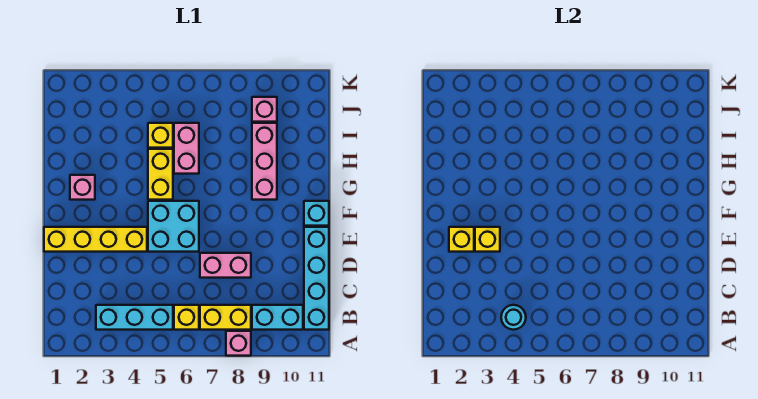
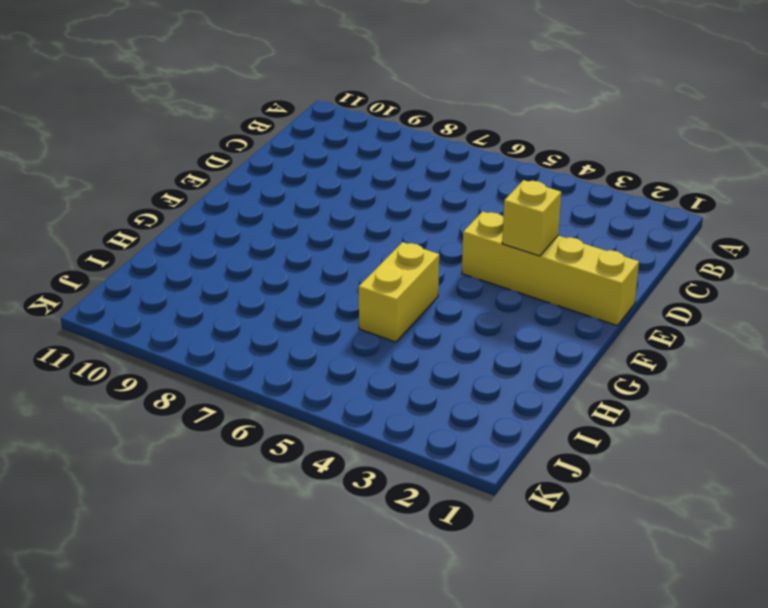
none -> pink brick A8 level 1
none -> cyan brick B3:B5 level 1
none -> yellow brick B6 level 1

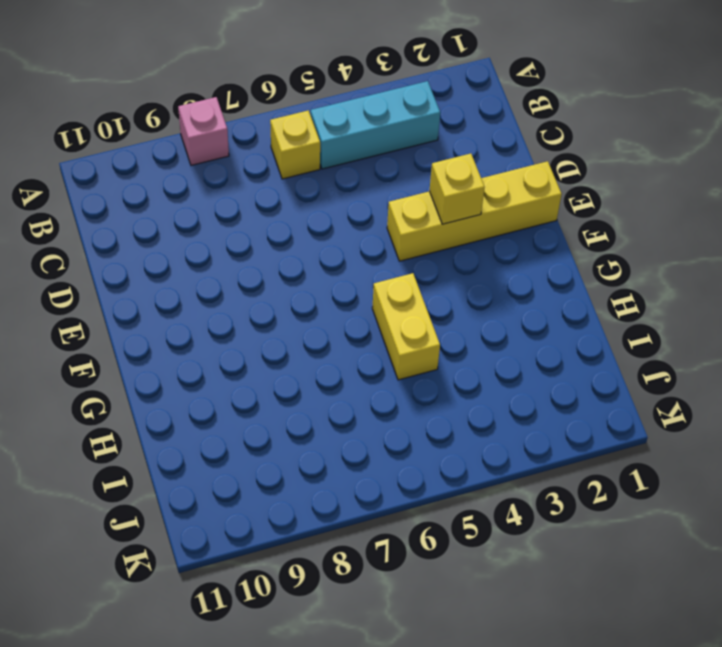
none -> yellow brick B7:B8 level 1
none -> cyan brick B9:B10 level 1
none -> cyan brick B11:E11 level 1

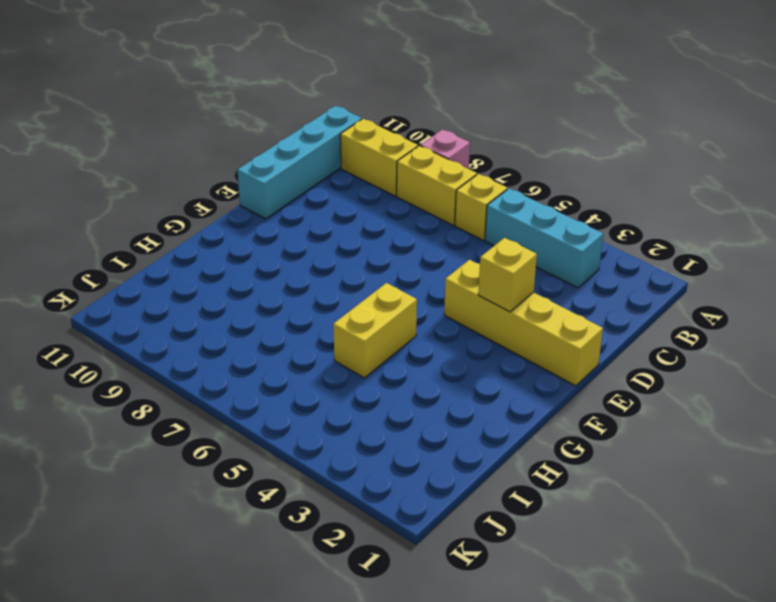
yellow brick B9:B10 level 1 -> cyan brick B9:B10 level 1
none -> pink brick D7:D8 level 1
none -> cyan brick E5:F6 level 1
none -> cyan brick F11 level 1

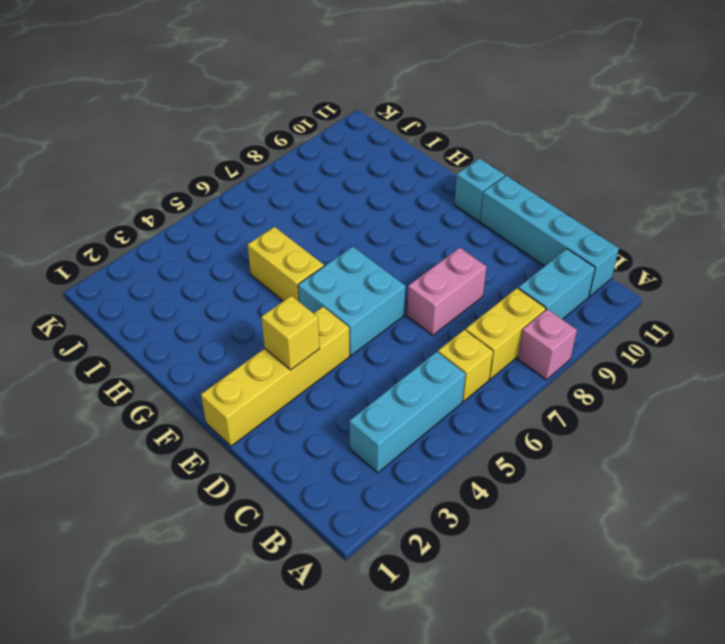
none -> pink brick G2 level 1
none -> pink brick G9:I9 level 1
none -> pink brick H6:I6 level 1

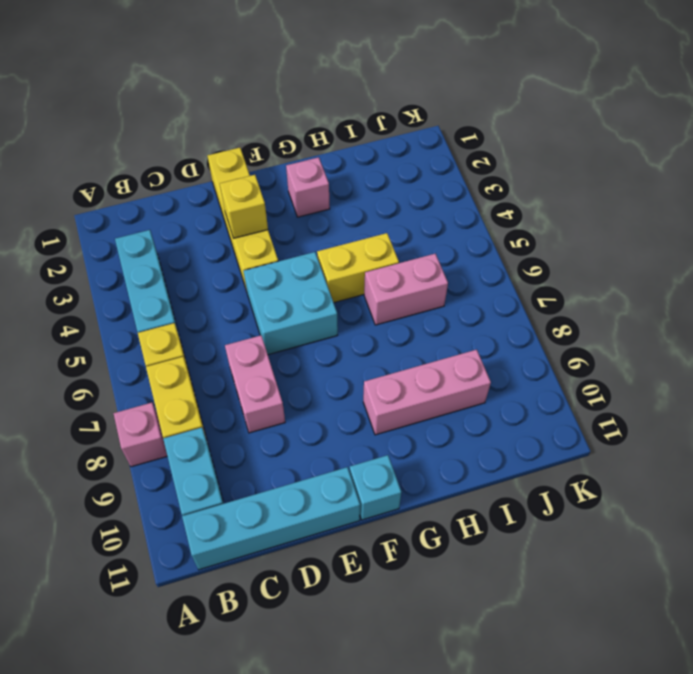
none -> yellow brick I5 level 1
none -> pink brick J9 level 1
none -> cyan round brick B4 level 2

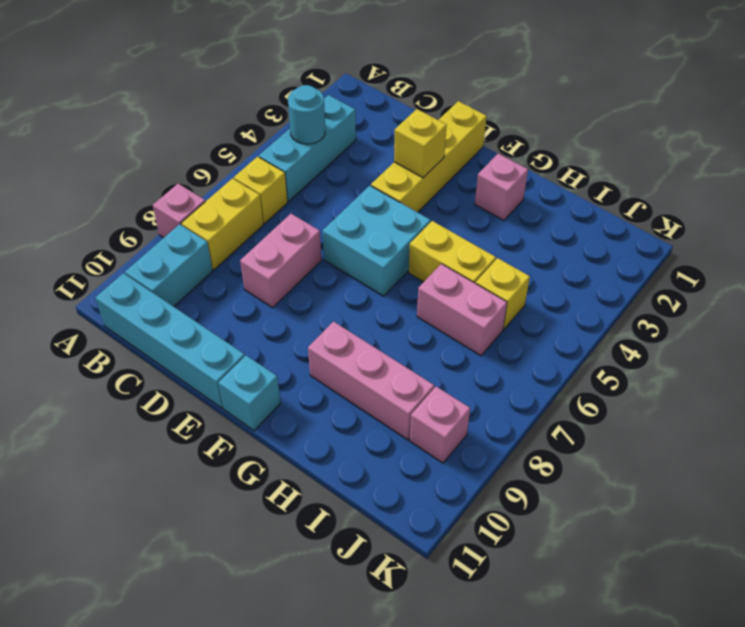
none -> yellow brick E2 level 2

